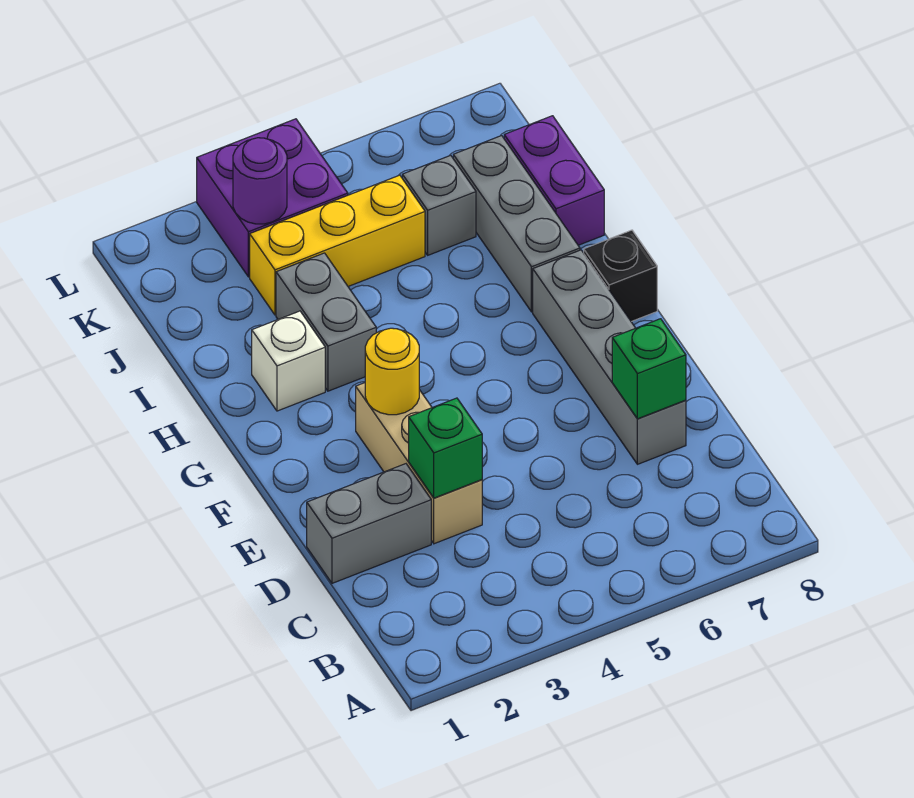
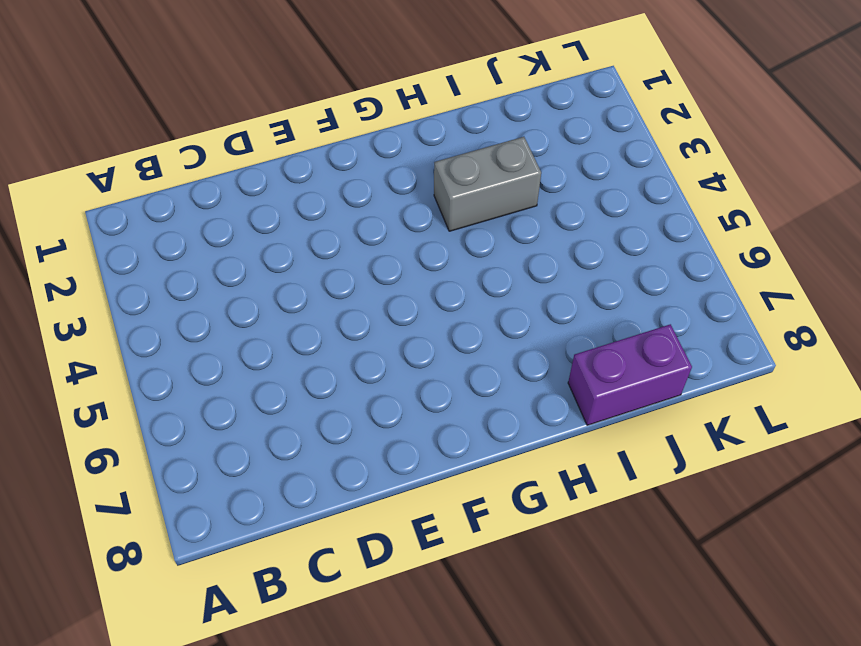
none -> grey brick D1:D2 level 1
none -> tan brick D3:F3 level 1
none -> grey brick D7:G7 level 1

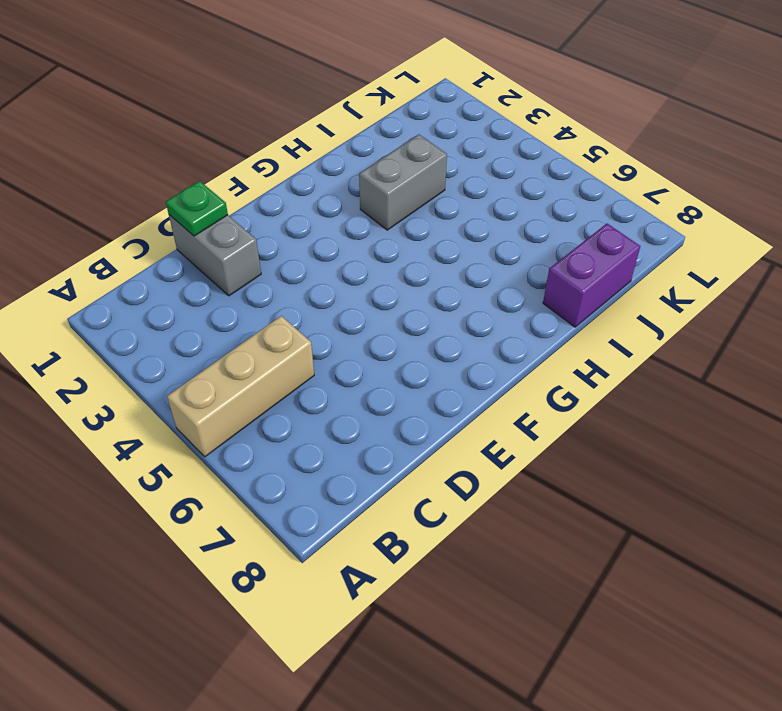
tan brick A5:C5 level 1 -> tan brick D3:F3 level 1
green plate D1 level 2 -> none
none -> grey brick D7:G7 level 1
none -> black brick G8 level 1
none -> white brick H2 level 1

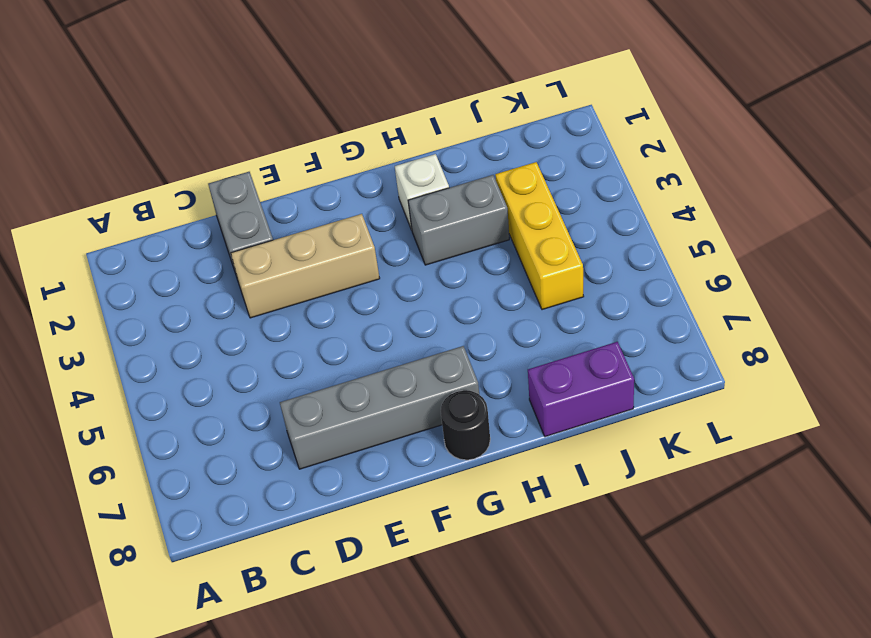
black round brick G8 level 1 -> black brick G8 level 1
none -> grey brick H7:J7 level 1
none -> grey brick J6 level 1
none -> purple brick K3:L4 level 1

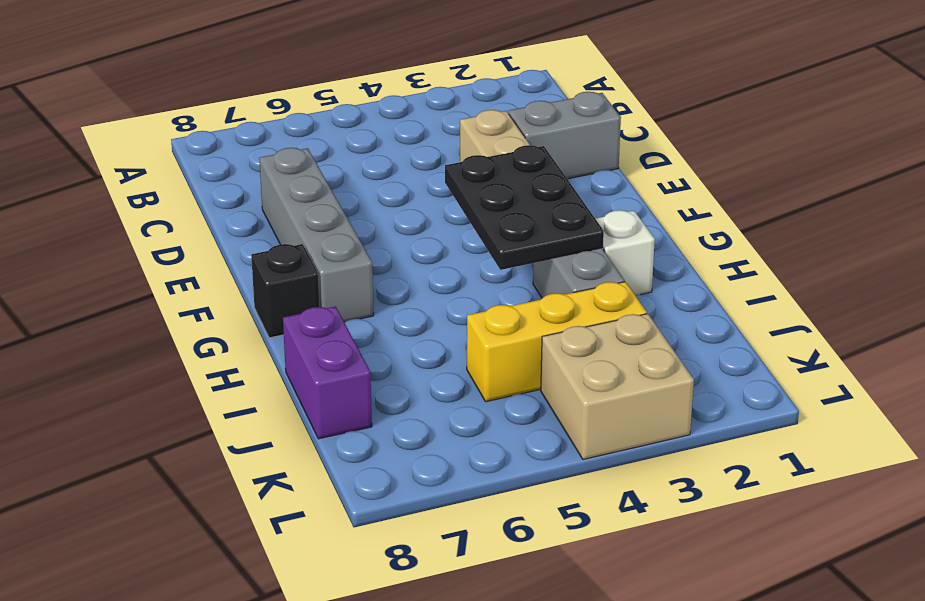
black plate F3:H4 level 2 -> yellow round brick F3 level 2
tan brick K3:L4 level 1 -> purple brick K3:L4 level 1
none -> grey brick H7:J7 level 1
none -> grey brick J6 level 1
none -> green brick D3 level 2

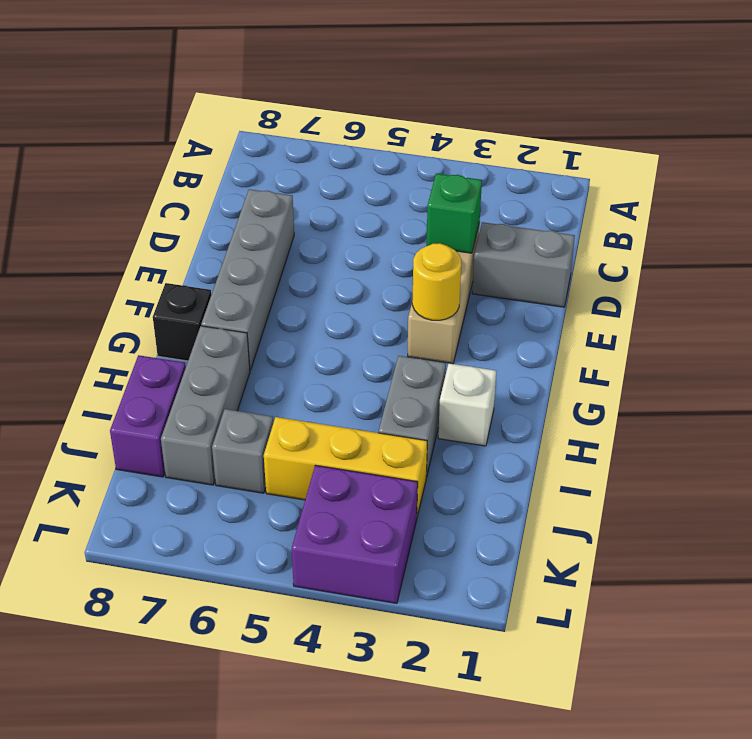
none -> green brick D7 level 2
none -> purple round brick K3 level 2

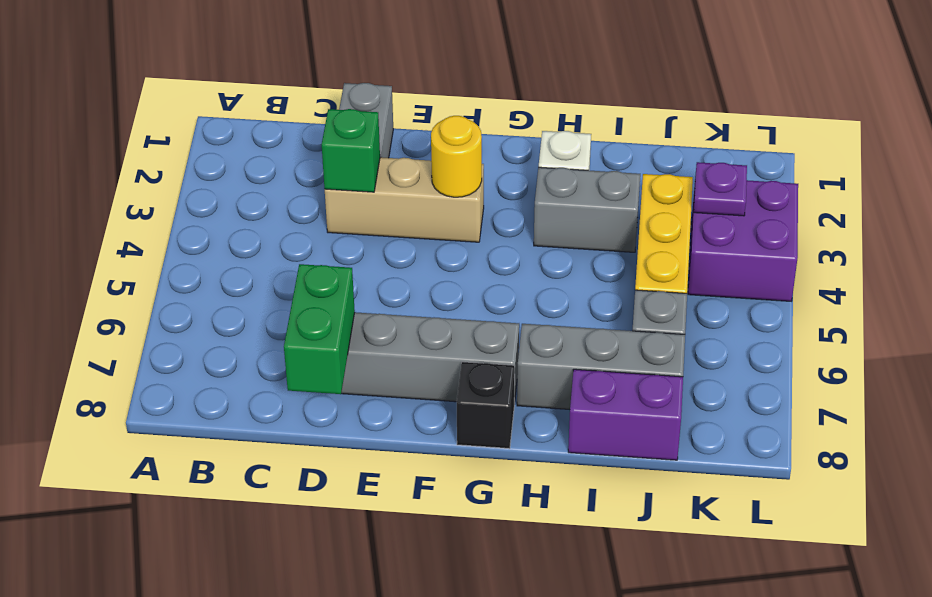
green brick D7:D8 level 2 -> green brick D7 level 2
purple plate K3 level 2 -> purple round brick K3 level 2

